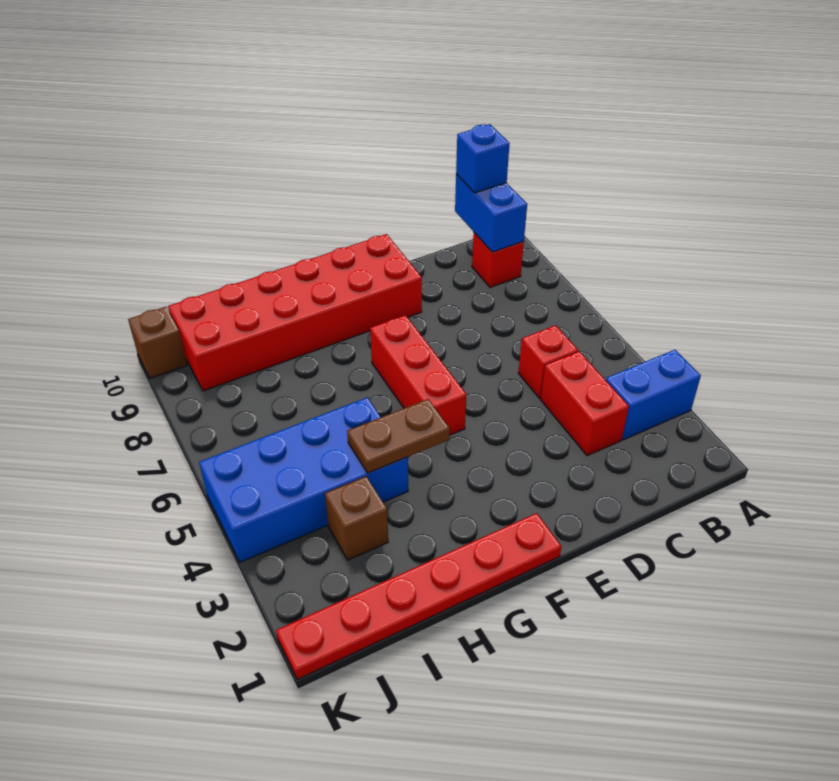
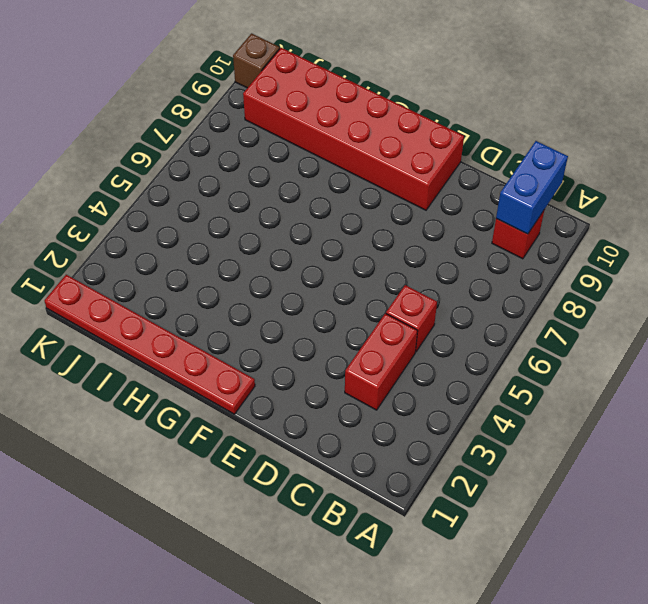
none -> blue brick A3:B3 level 1
none -> red brick F5:F7 level 1
none -> blue brick H4:K5 level 1

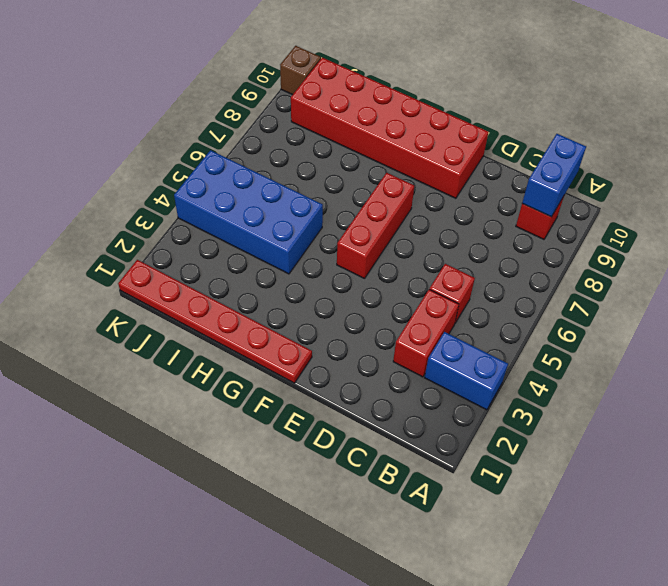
none -> brown brick I3 level 1
none -> brown plate G4:H4 level 2
none -> blue brick B10 level 3

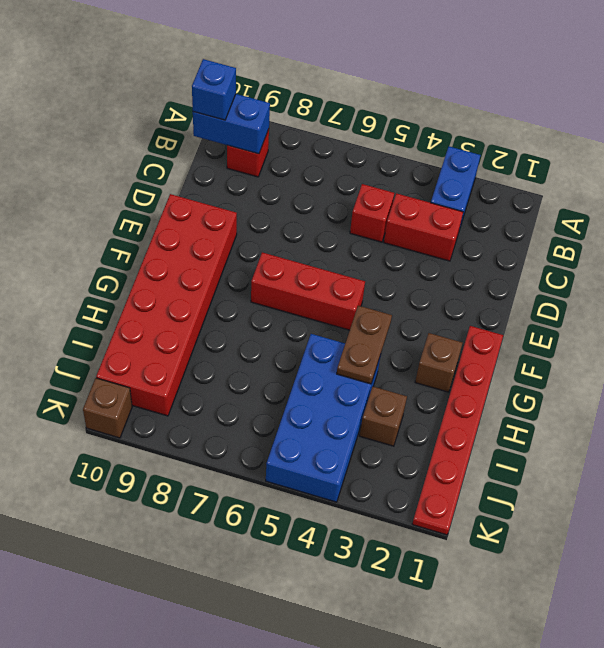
brown brick G2 level 1 -> none

